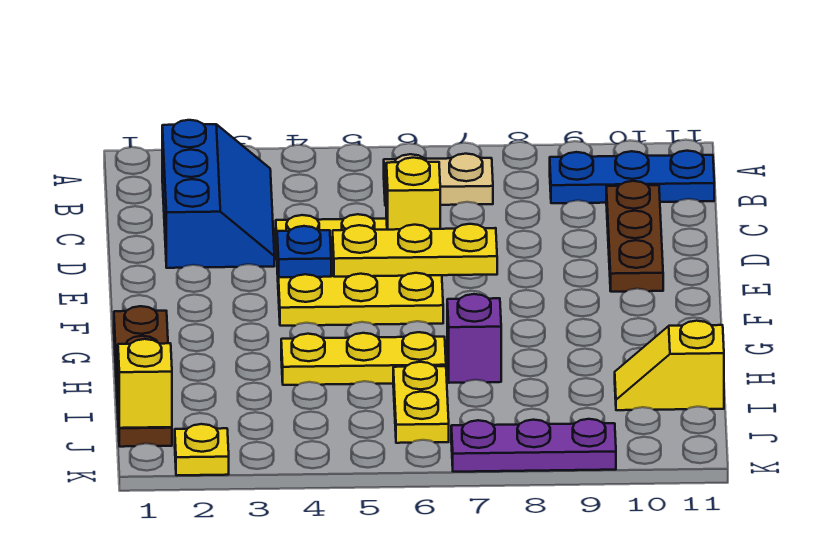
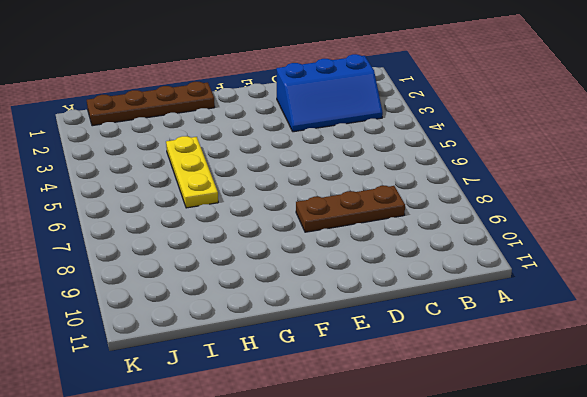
brown plate C8:E8 level 1 -> brown plate C10:E10 level 1
none -> tan plate B6:B7 level 1
none -> blue plate B9:B11 level 1
none -> yellow plate D4:F6 level 1

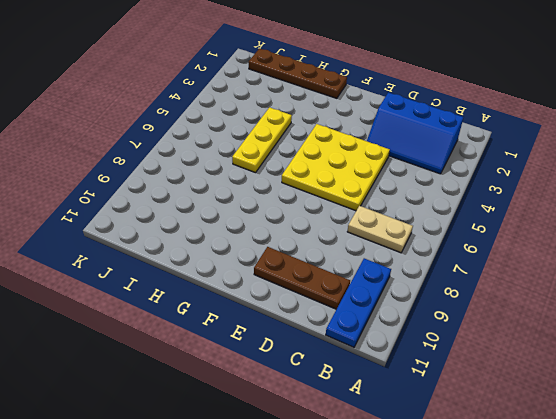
tan plate B7:C7 level 1 -> tan plate B6:B7 level 1
none -> purple brick H7 level 1
none -> yellow plate I6:J6 level 1
none -> yellow slope I10:I11 level 1 top 11

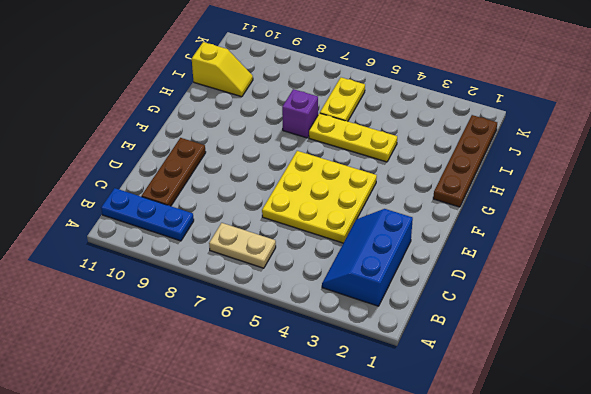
none -> yellow plate K2 level 1
none -> purple plate K7:K9 level 1
none -> yellow brick D6 level 2

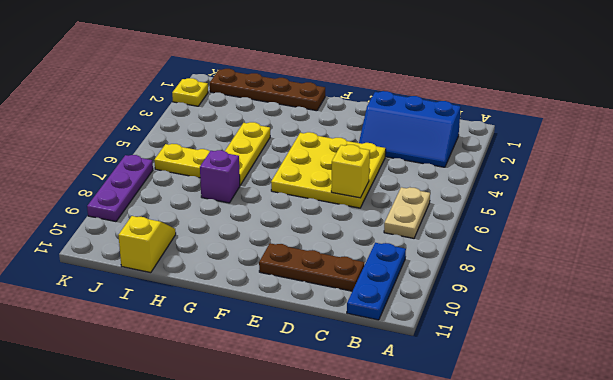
none -> blue plate E4 level 2
none -> yellow plate E5:E7 level 2
none -> yellow brick J1 level 2

